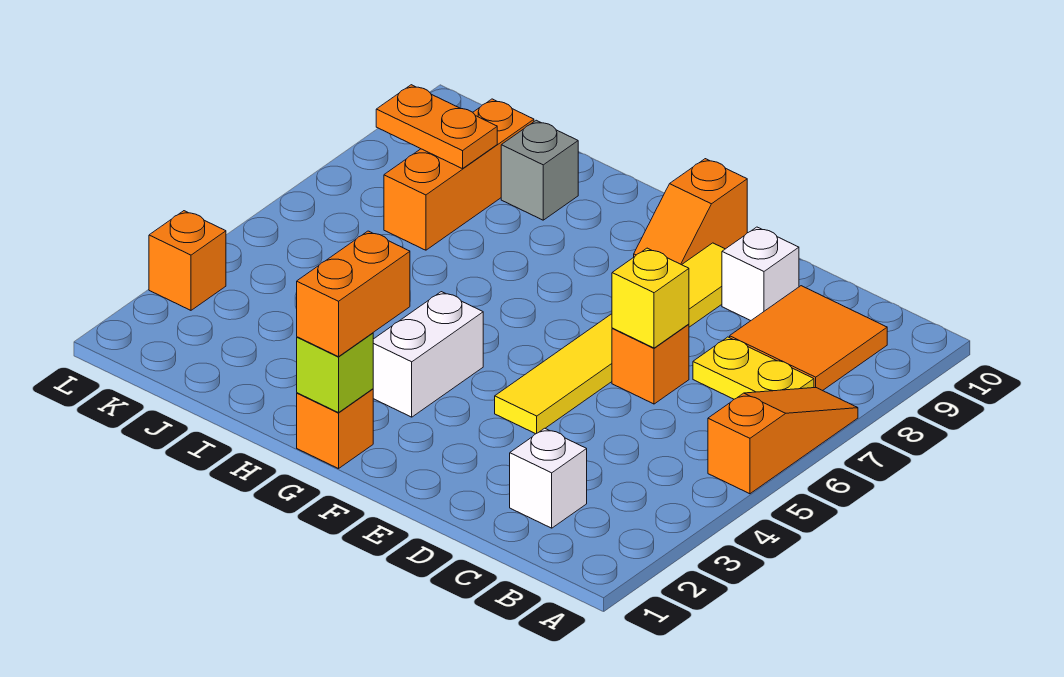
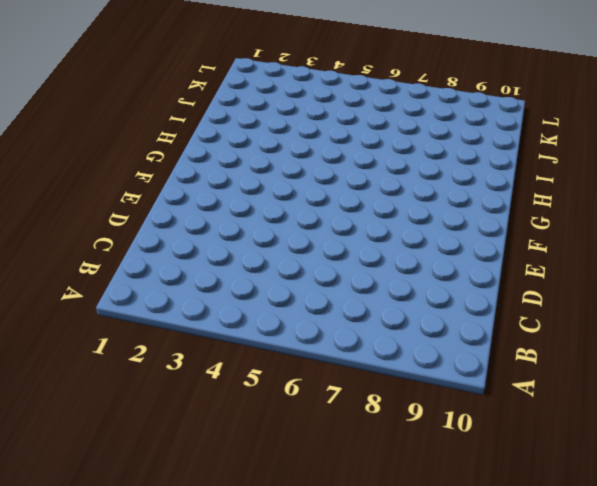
none -> orange slope A5:A7 level 1 top 5
none -> yellow plate B7:C7 level 1
none -> orange tile B8:C9 level 1

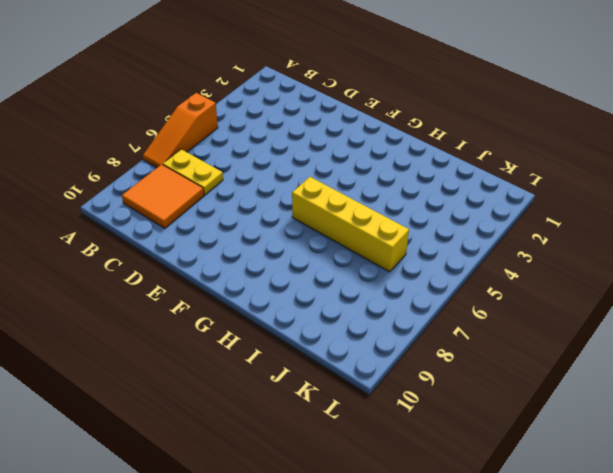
yellow brick G6:J6 level 1 -> none
none -> white brick C2 level 1
none -> orange brick D6 level 1
none -> white brick D9 level 1

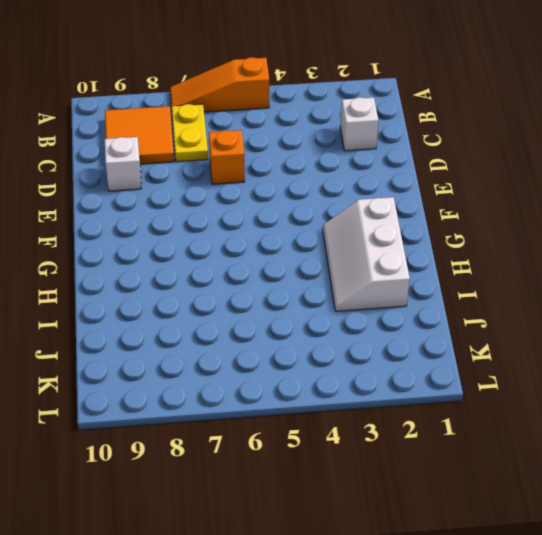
white slope G2:I3 level 1 top 2 -> white brick G3:G4 level 1
none -> yellow tile E4:E9 level 1
none -> orange slope F9:F10 level 1 top 10
none -> orange brick G1 level 1

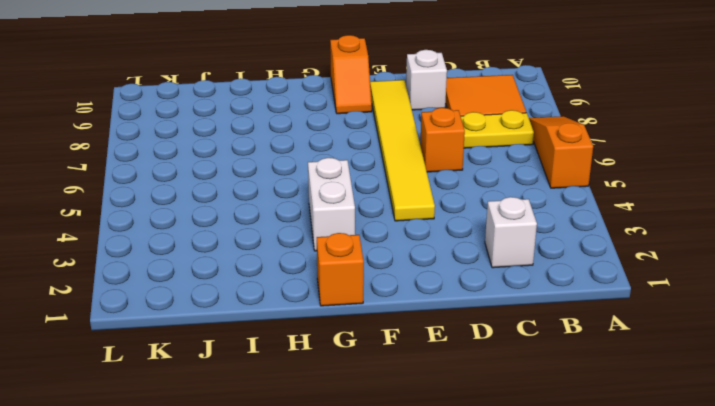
none -> grey brick I9 level 1
none -> orange brick J7:J9 level 1
none -> orange brick L3 level 1

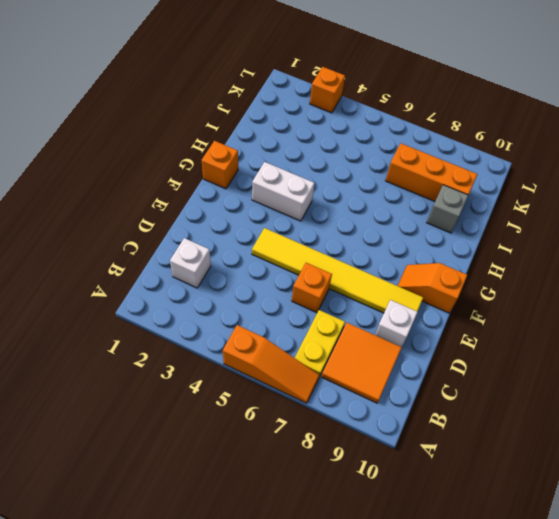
none -> yellow brick D6 level 2
none -> lime brick G1 level 2
none -> orange plate J8:K8 level 2

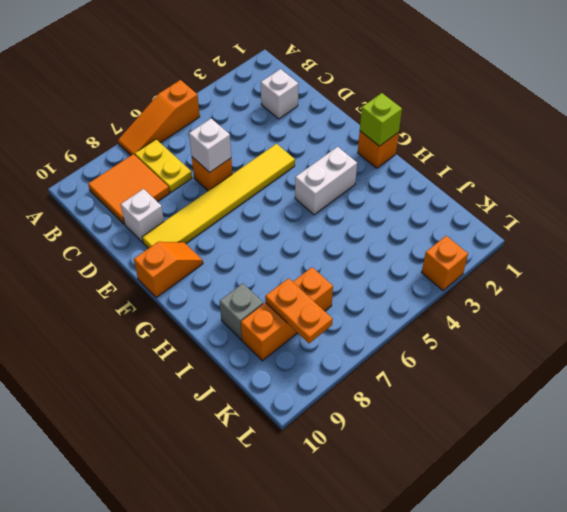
white brick D6 level 2 -> yellow brick D6 level 2
none -> orange brick G1:G2 level 3

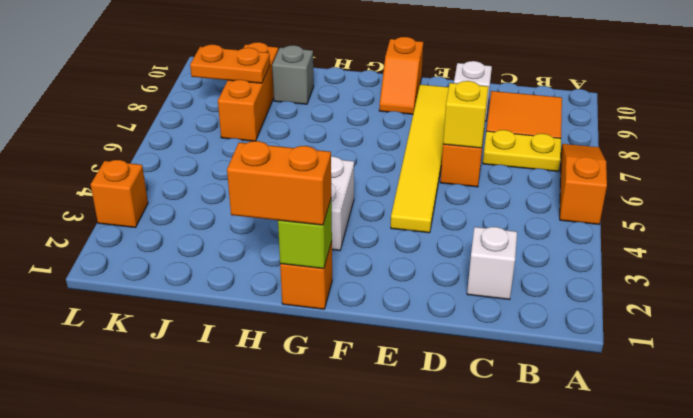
orange brick G1:H1 level 3 -> orange brick G1:G2 level 3

